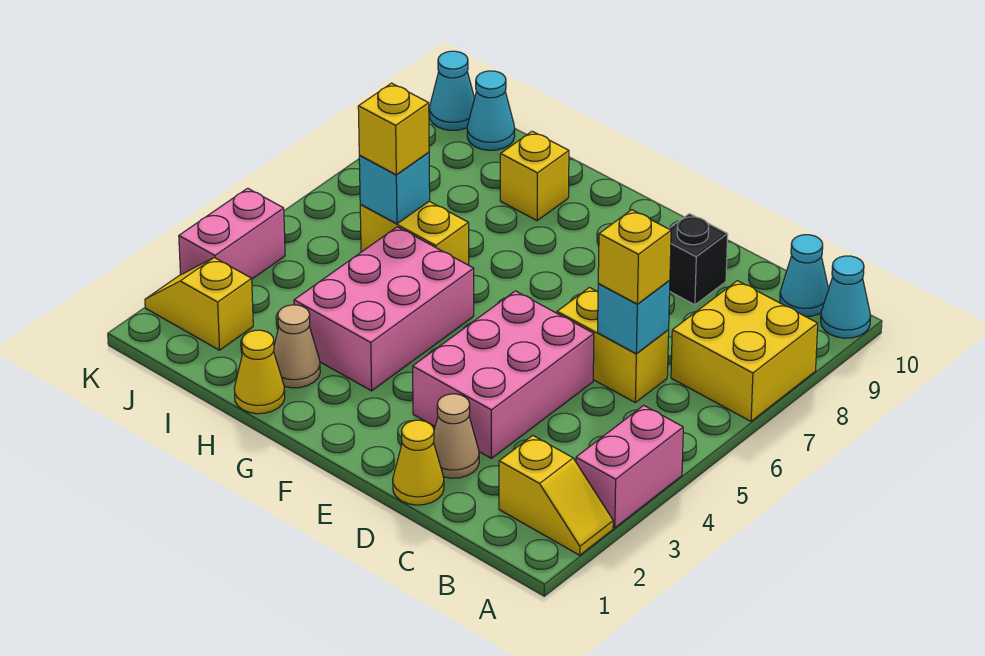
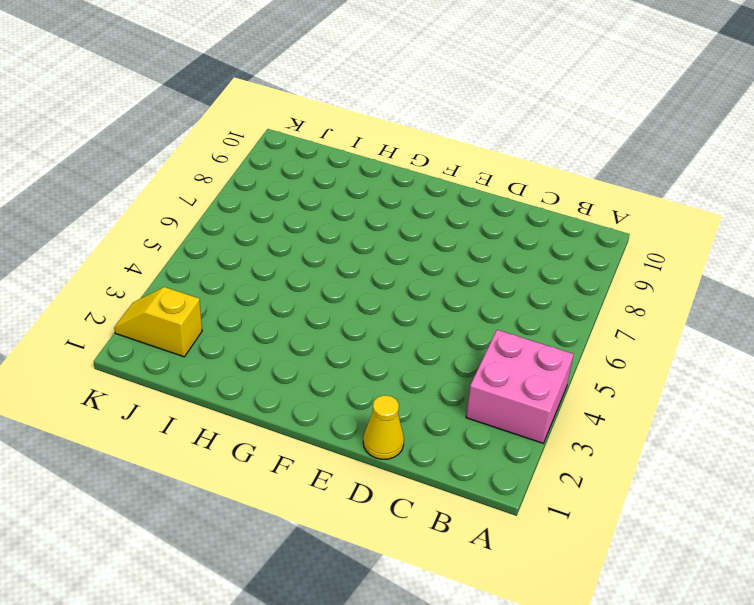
pink brick A3:B4 level 1 -> pink brick A3:A4 level 1
none -> yellow slope A2:B2 level 1 top B
none -> yellow brick A7:B8 level 1
none -> cyan cone A10 level 1

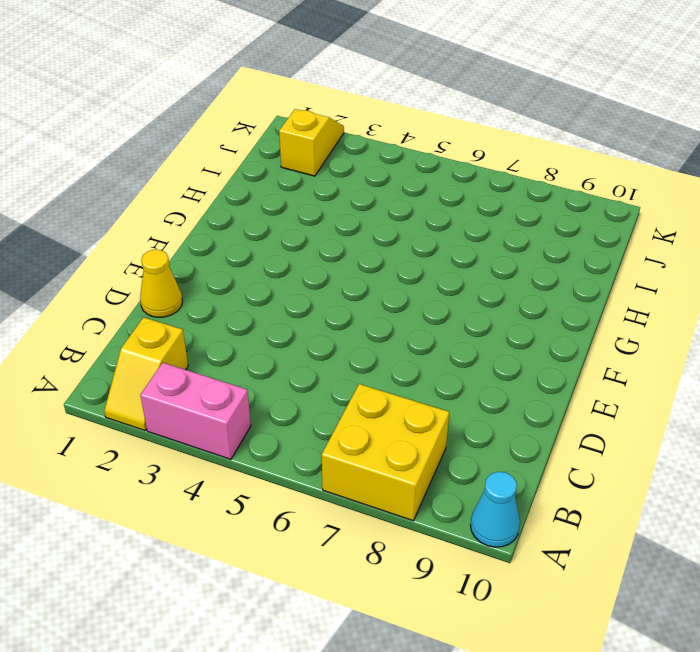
none -> cyan cone B10 level 1
none -> yellow brick C6:D6 level 1
none -> tan cone D2 level 1

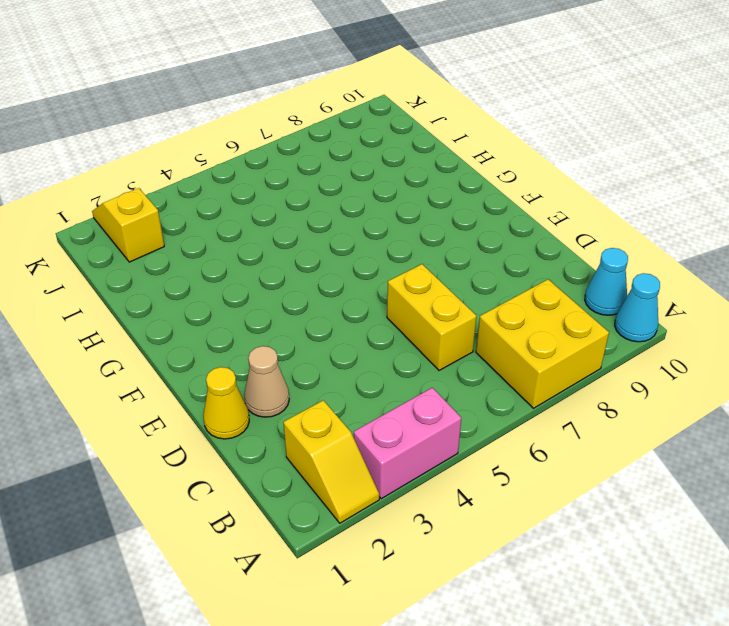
none -> pink brick D3:E5 level 1
none -> black brick D9 level 1
none -> pink brick G3:H5 level 1

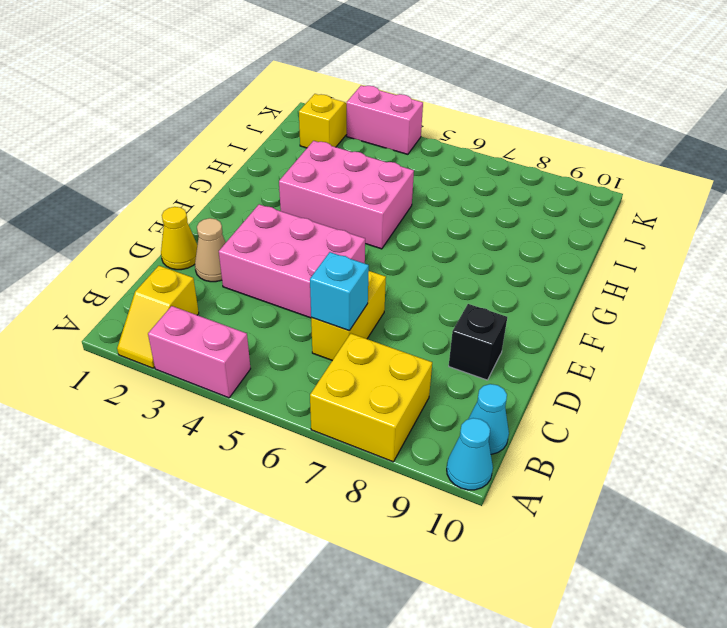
none -> yellow cone H1 level 1
none -> tan cone H2 level 1
none -> yellow brick H6:I6 level 1

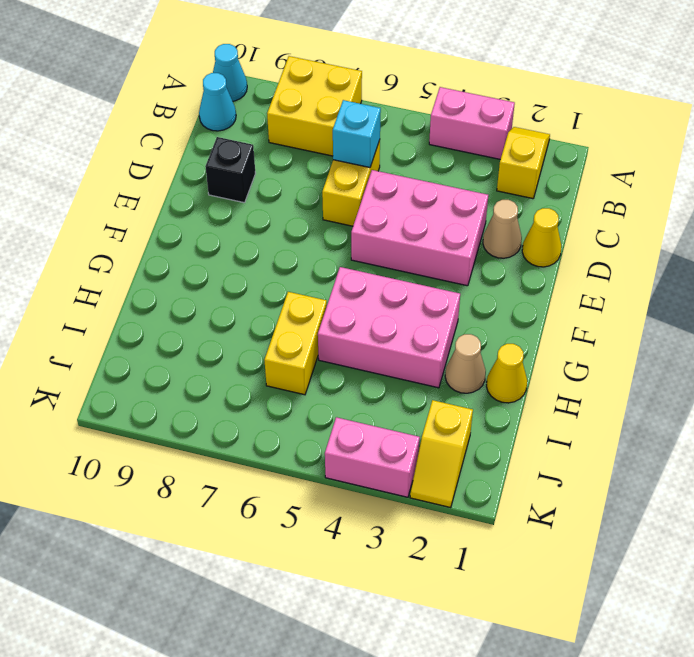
none -> yellow brick H9 level 1
none -> cyan cone J10 level 1
none -> cyan cone K10 level 1

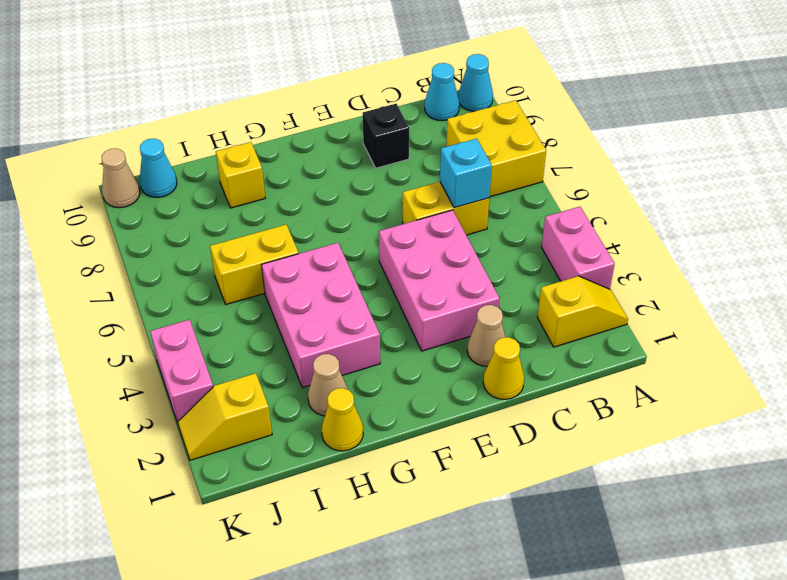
tan cone K10 level 1 -> cyan cone K10 level 1
none -> cyan brick I6 level 2
none -> yellow brick C6 level 3
none -> yellow brick I6 level 3

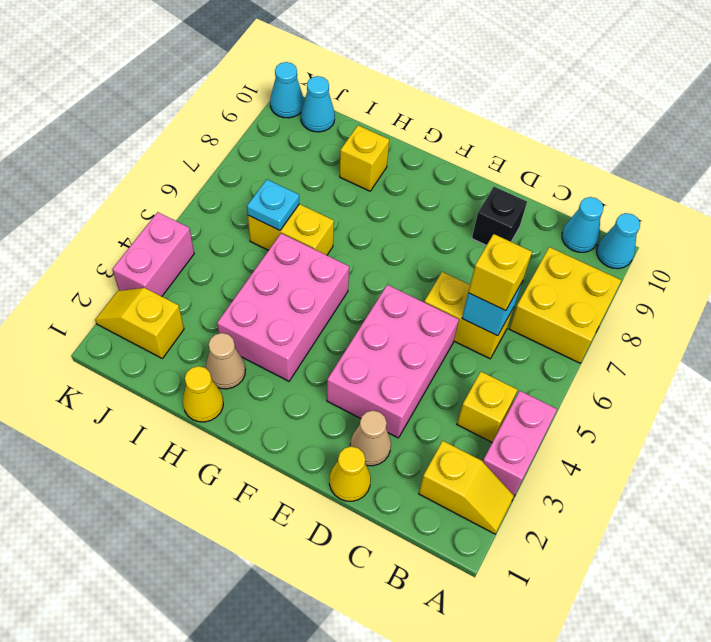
yellow brick B4 level 1 -> yellow brick I6 level 3
cyan plate I6 level 2 -> cyan brick I6 level 2

